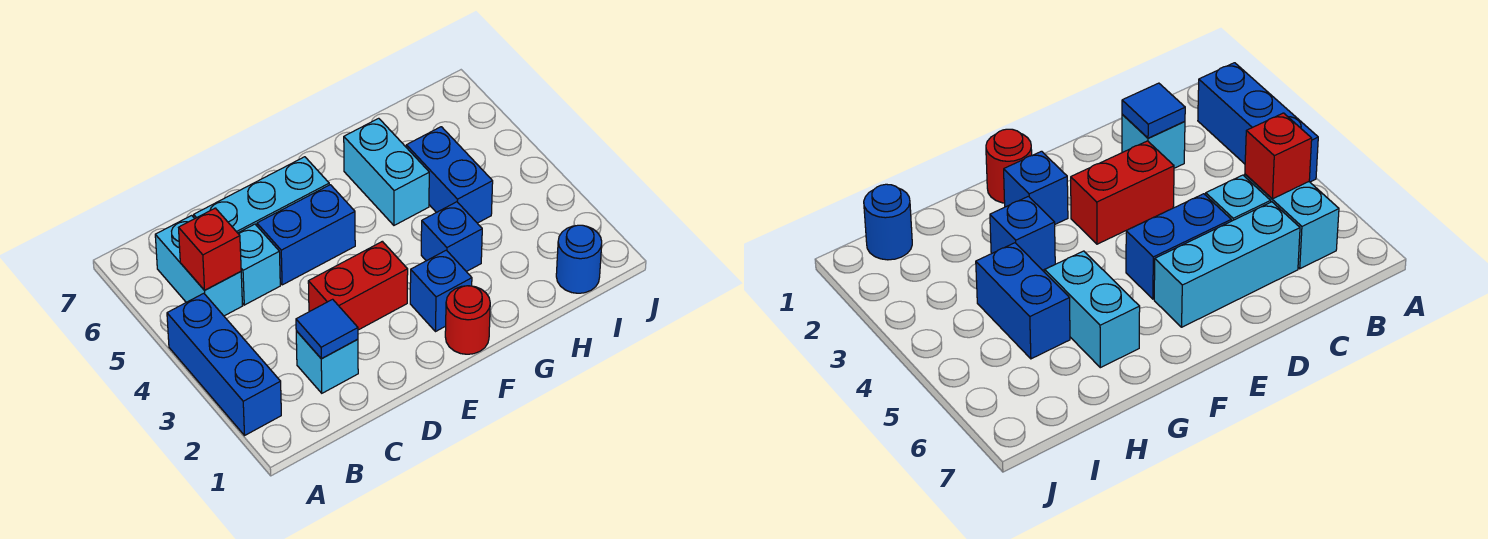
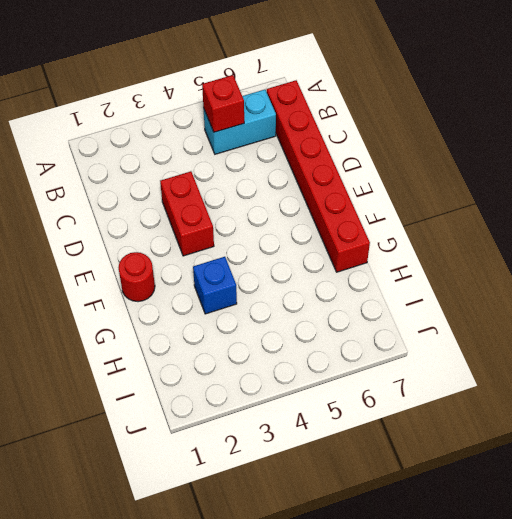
red brick B7:G7 level 1 -> none
none -> blue brick A2:A4 level 1
none -> cyan brick C2 level 1
none -> cyan brick C5 level 1

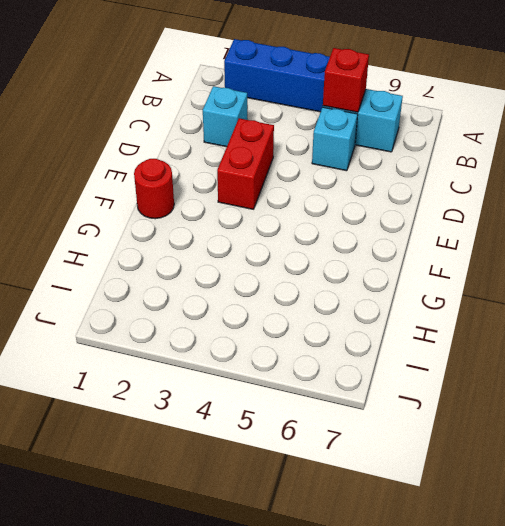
none -> cyan brick C6:E6 level 1
none -> blue brick D5:E5 level 1
none -> blue brick F2 level 1

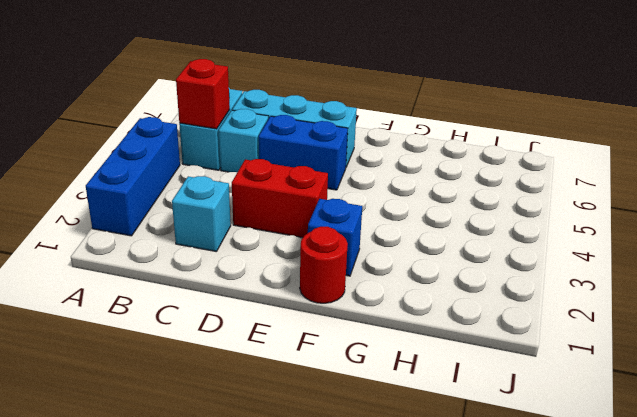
none -> blue brick G3 level 1
none -> cyan brick G5:G6 level 1
none -> blue brick H4:H5 level 1

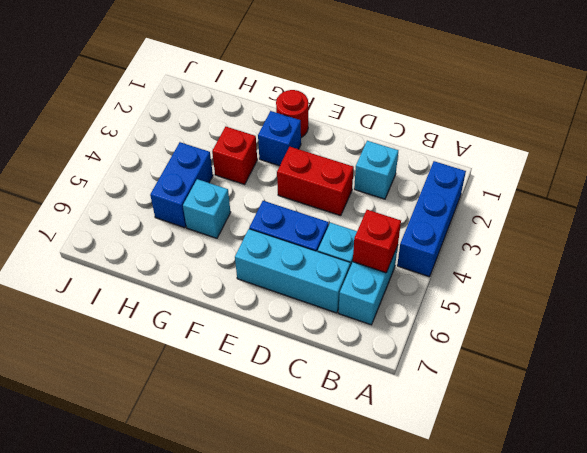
red brick G3 level 1 -> blue brick G3 level 1
cyan brick G5 level 1 -> cyan brick G5:G6 level 1
none -> blue round brick I1 level 1
none -> blue tile C2 level 2

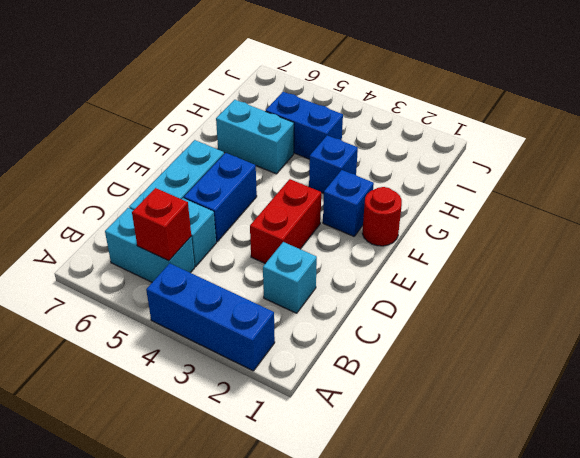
none -> blue round brick I1 level 1
none -> blue tile C2 level 2

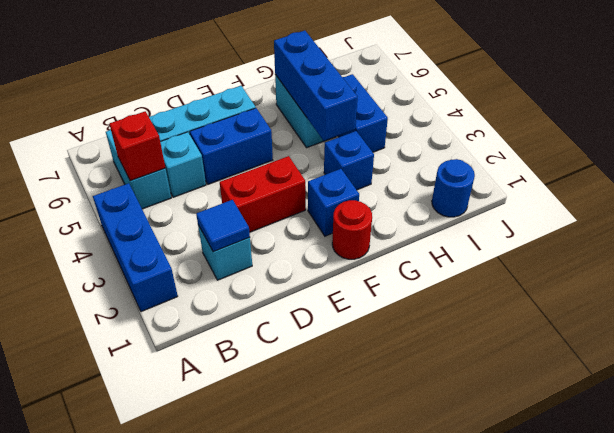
blue brick G4:G6 level 2 -> none

